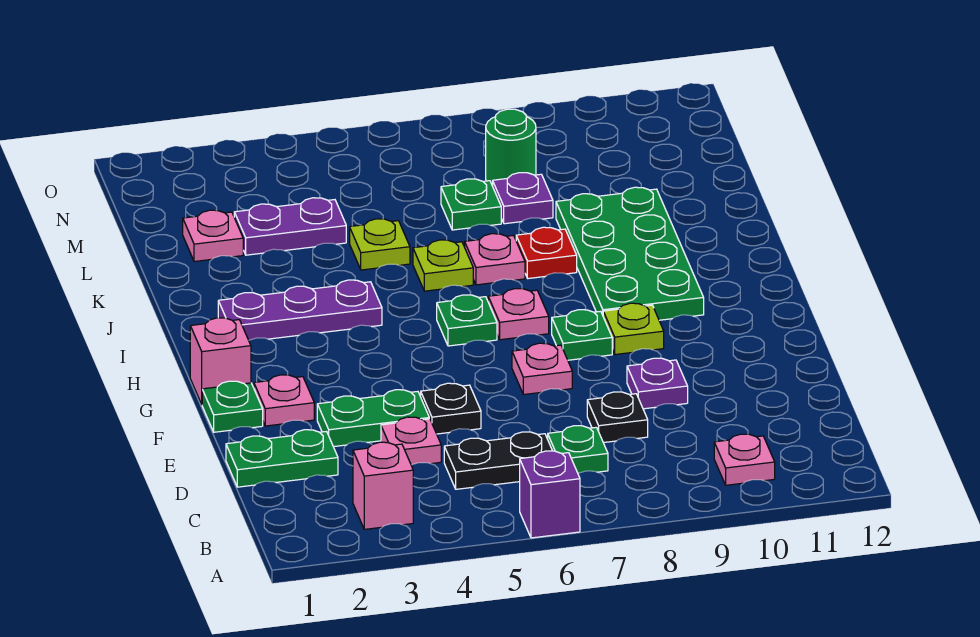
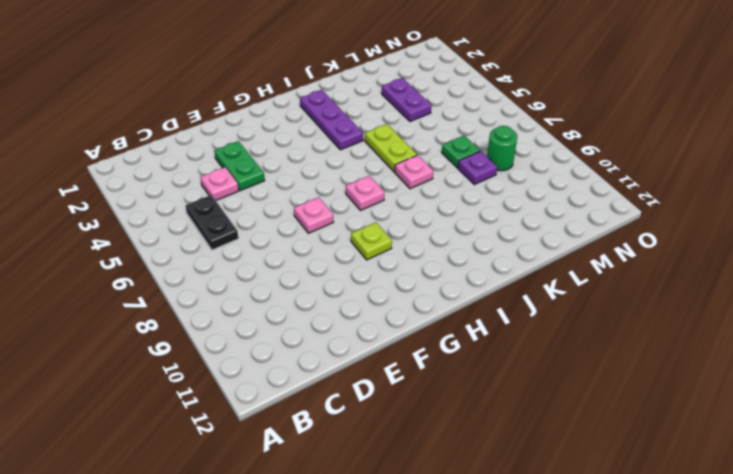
lime plate J5:J6 level 1 -> lime plate J6 level 1
none -> purple brick A6 level 1
none -> pink brick B3 level 1
none -> pink plate B10 level 1
none -> green plate C7 level 1

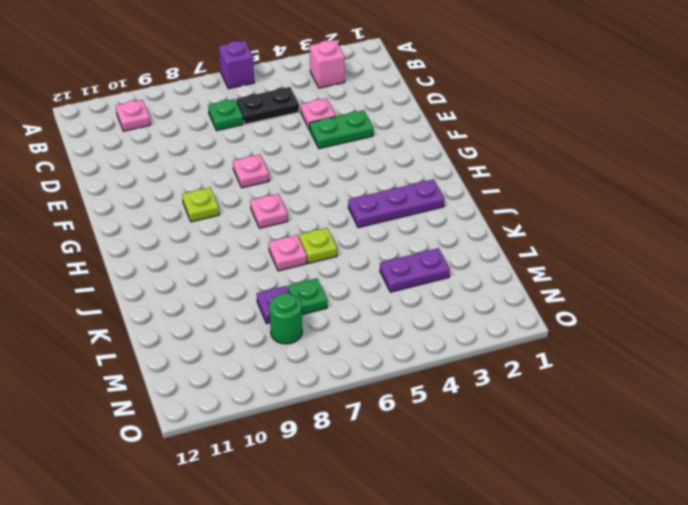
none -> green plate D1:D2 level 1
none -> black plate D8 level 1
none -> black plate E5 level 1
none -> purple plate E9 level 1

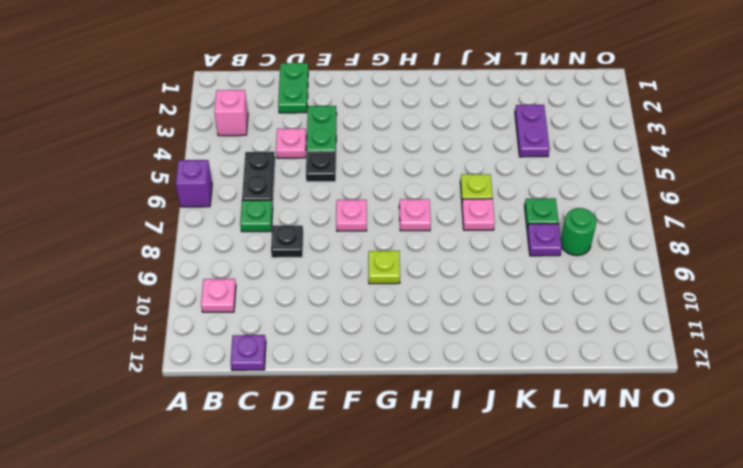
purple plate C12 level 1 -> purple plate E9 level 1
none -> green plate F1 level 1
none -> pink plate F2 level 1
none -> pink brick G1 level 1
none -> green plate G8 level 1

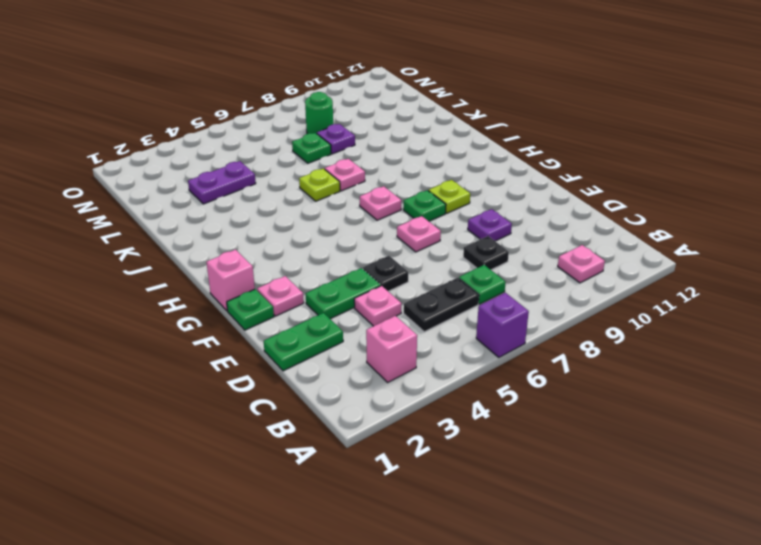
none -> green plate H6 level 1
none -> green plate H9:K10 level 1
none -> purple plate I2:I4 level 1
none -> red plate J8 level 1

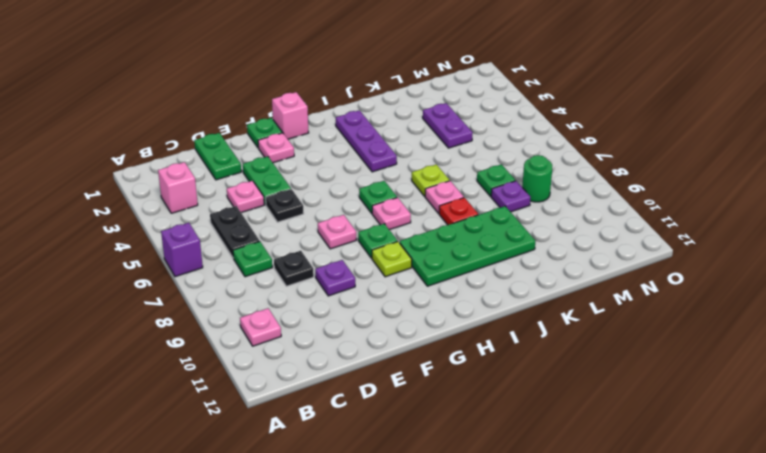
none -> lime plate K5 level 1
none -> pink plate L2 level 1

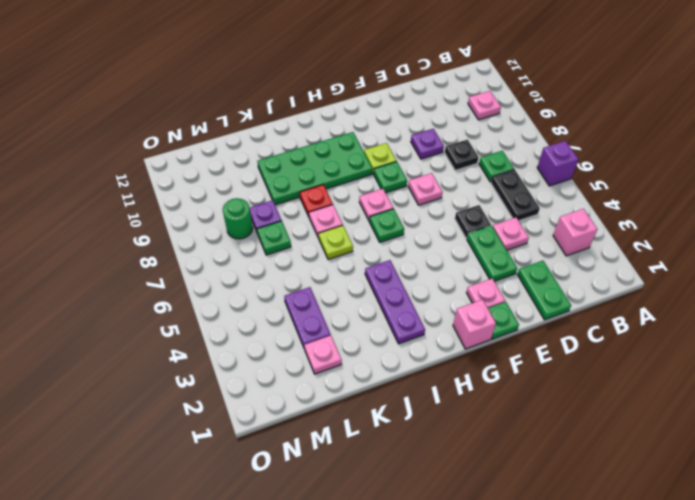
none -> lime plate K5 level 1

